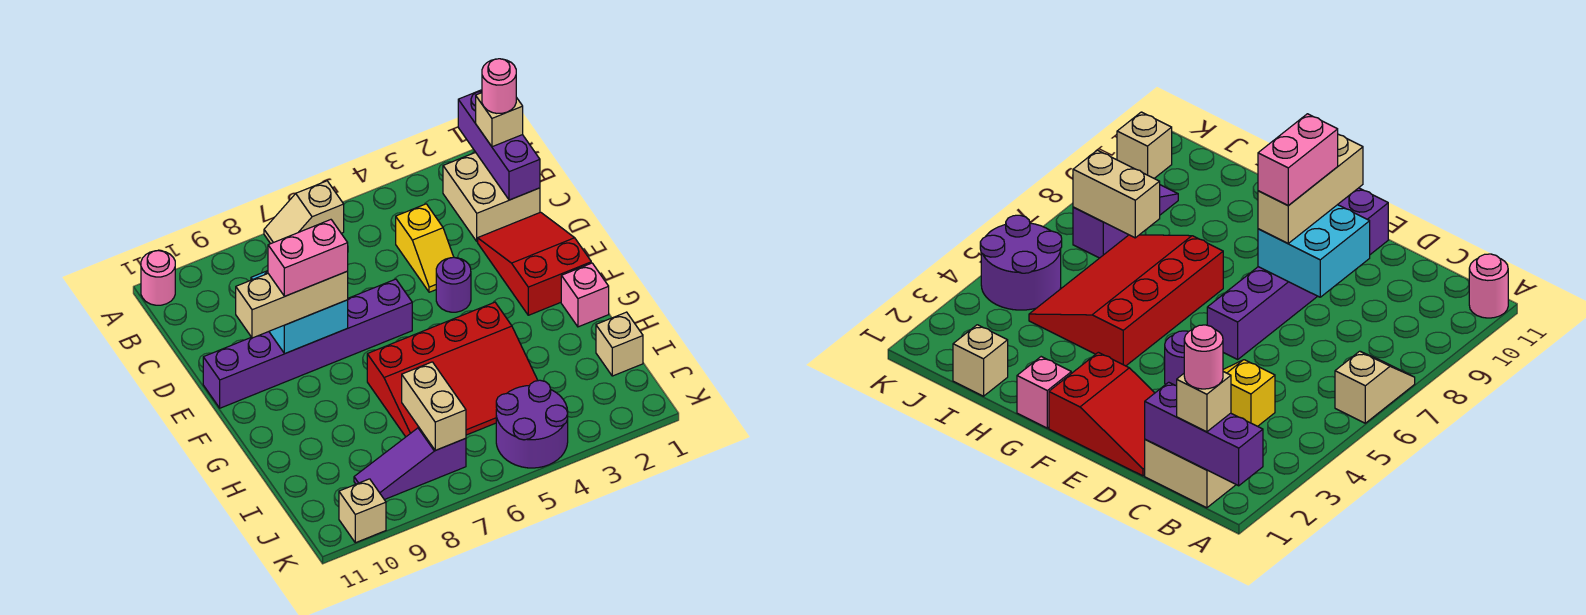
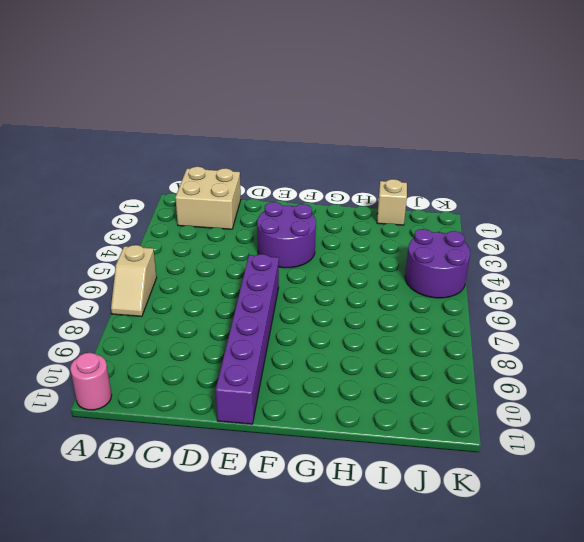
purple round brick E3:F4 level 1 -> purple round brick E4 level 1
none -> yellow slope C4:D4 level 1 top C
none -> red slope D1:F2 level 1 top F
none -> pink brick G1 level 1

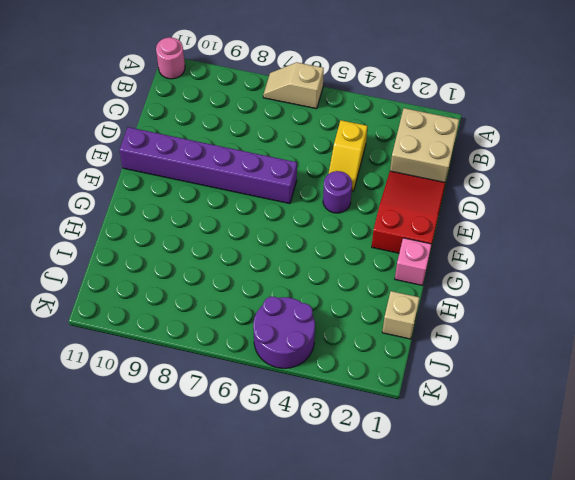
none -> red slope G4:I7 level 1 top G
none -> purple slope J7:J9 level 1 top 7
none -> tan brick K10 level 1

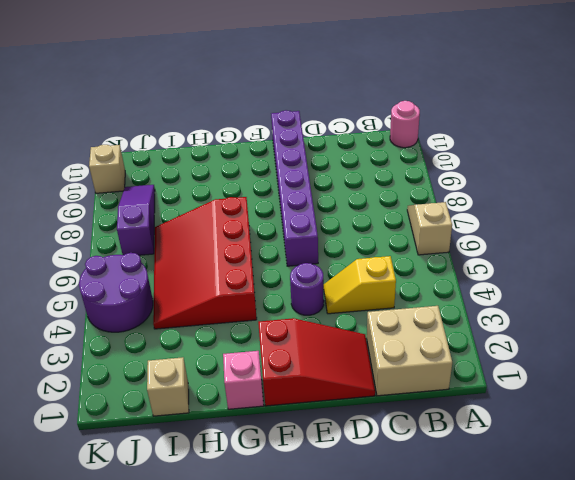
none -> purple brick A1:C1 level 2
none -> cyan brick D8:E9 level 2
none -> tan brick I7:J7 level 2

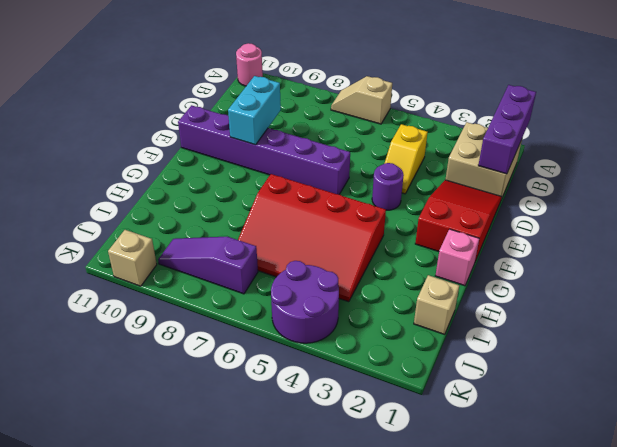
cyan brick D9:E9 level 2 -> cyan brick D8:E9 level 2
none -> tan brick I7:J7 level 2
none -> tan brick B1 level 3
none -> tan brick E8:E10 level 3

